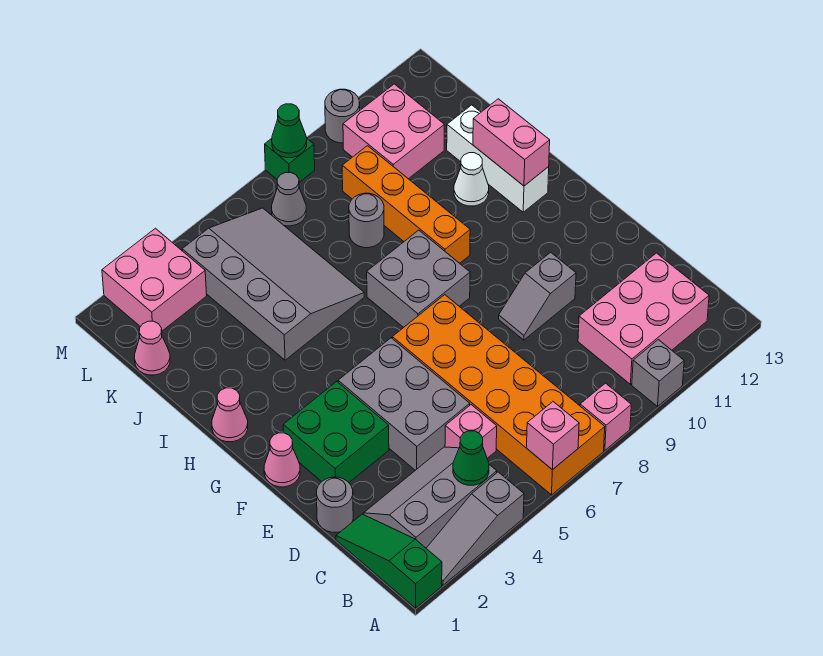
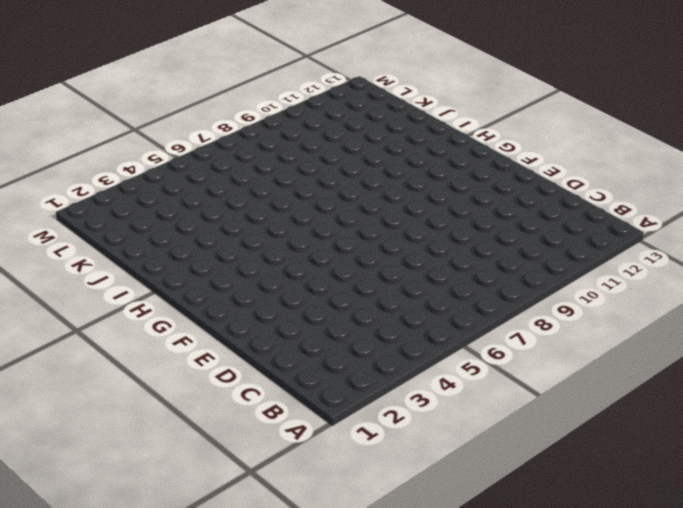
none -> green slope A1:C1 level 1 top A
none -> grey slope A2:A4 level 1 top 4
none -> orange brick A6:F7 level 1
none -> pink brick A8 level 1

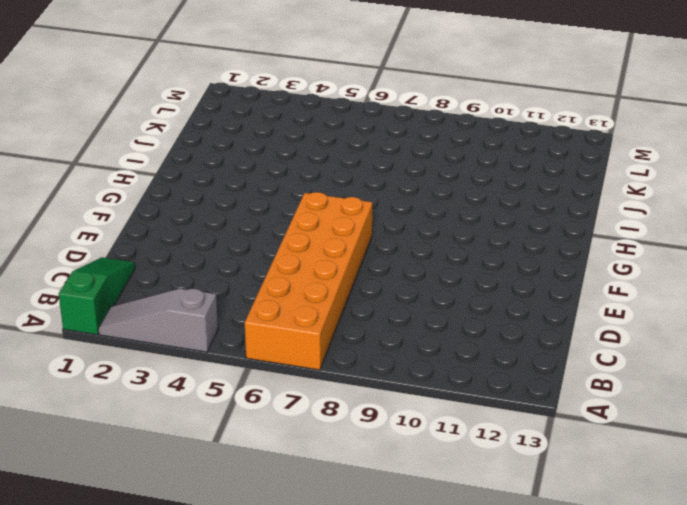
none -> pink brick A8 level 1
none -> grey brick A10 level 1
none -> grey slope B2:C4 level 1 top B
none -> pink brick B10:C12 level 1

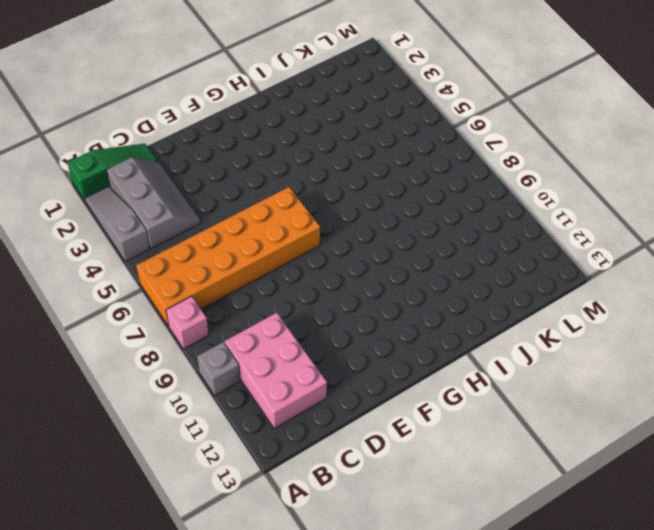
none -> pink brick C5 level 1
none -> grey round brick D1 level 1
none -> grey brick D4:F5 level 1
none -> green brick E2:F3 level 1

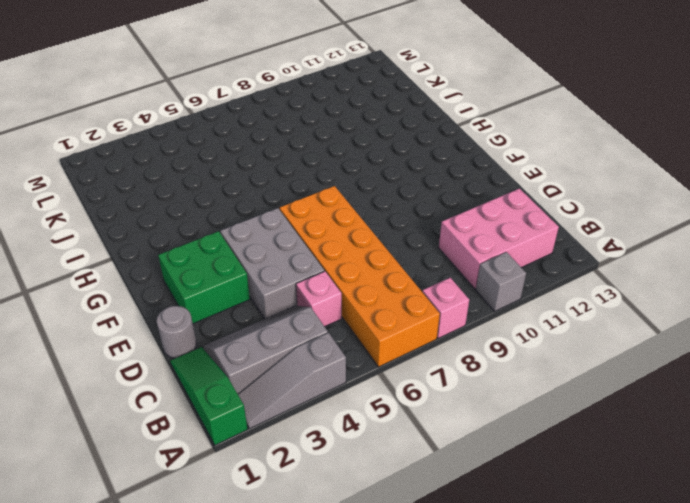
none -> grey slope E9:E10 level 1 top 10
none -> pink cone F1 level 1
none -> grey brick G7:H8 level 1
none -> pink cone H1 level 1

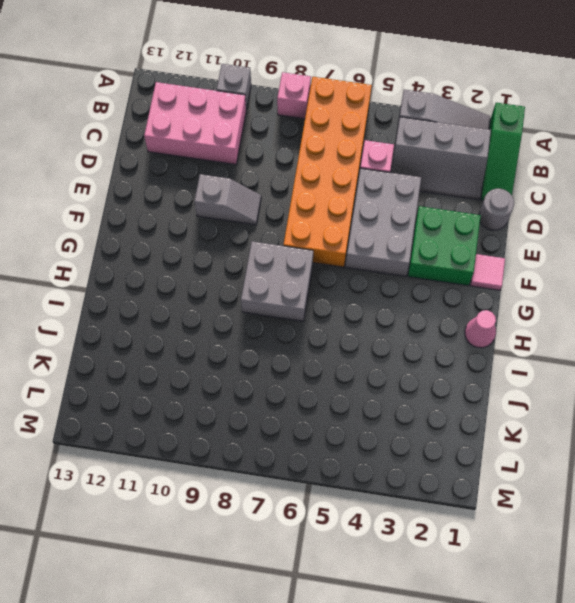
pink tile F1 level 1 -> pink cone F1 level 1
none -> orange brick H9:K9 level 1
none -> white brick H12:J12 level 1
none -> grey slope I4:L6 level 1 top 4
none -> white cone I11 level 1

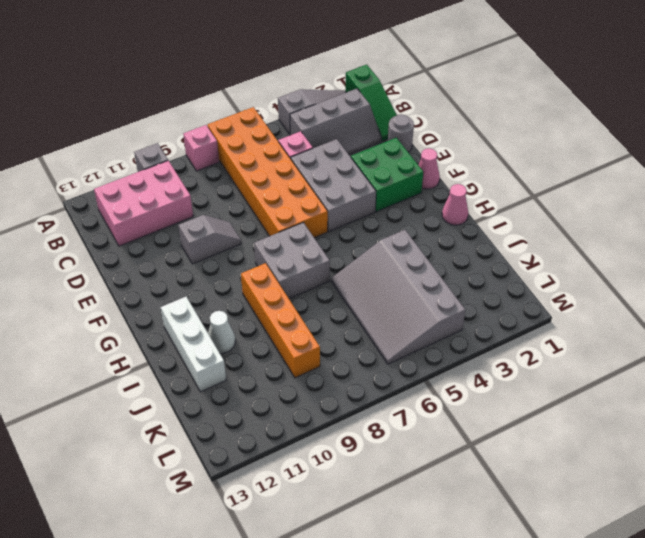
none -> grey round brick J8 level 1
none -> pink cone K1 level 1
none -> pink brick K10:L11 level 1
none -> pink brick L2:M3 level 1

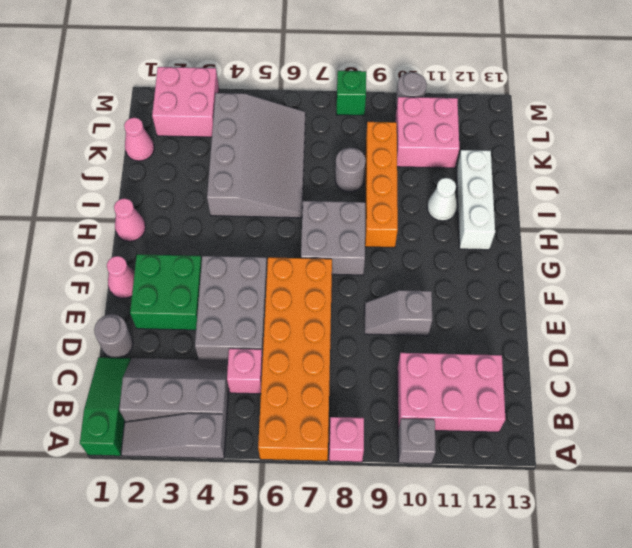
none -> grey cone L7 level 1
none -> pink brick A6 level 2
none -> green cone B4 level 2
none -> pink brick H12:I12 level 2

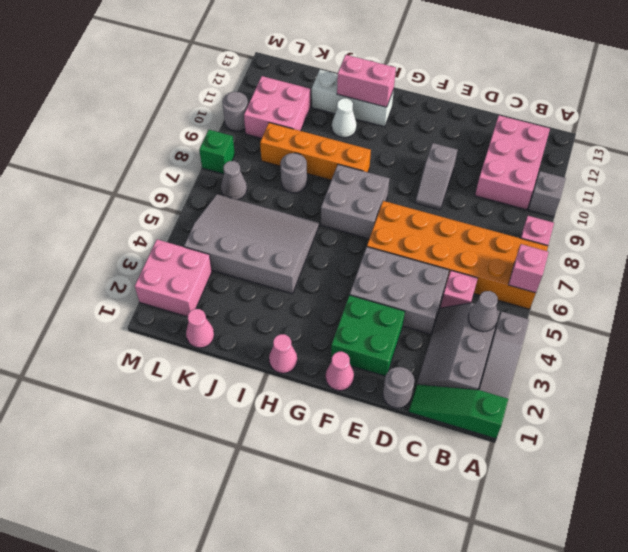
grey cone B4 level 2 -> green cone B4 level 2
none -> green cone M8 level 2

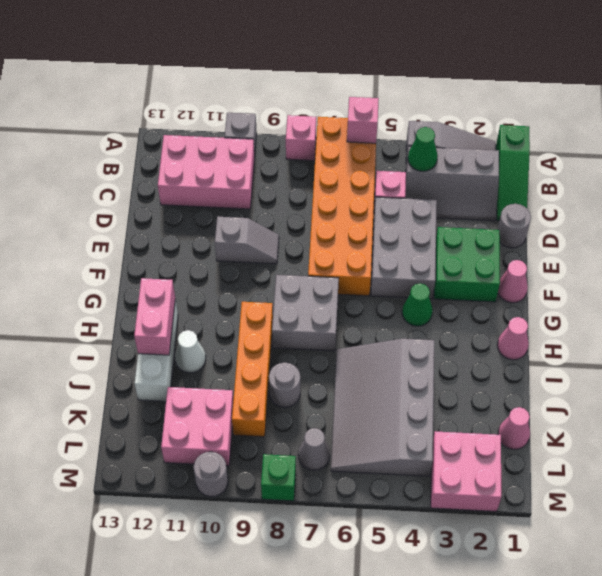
green cone G4 level 1 -> green cone M8 level 2

